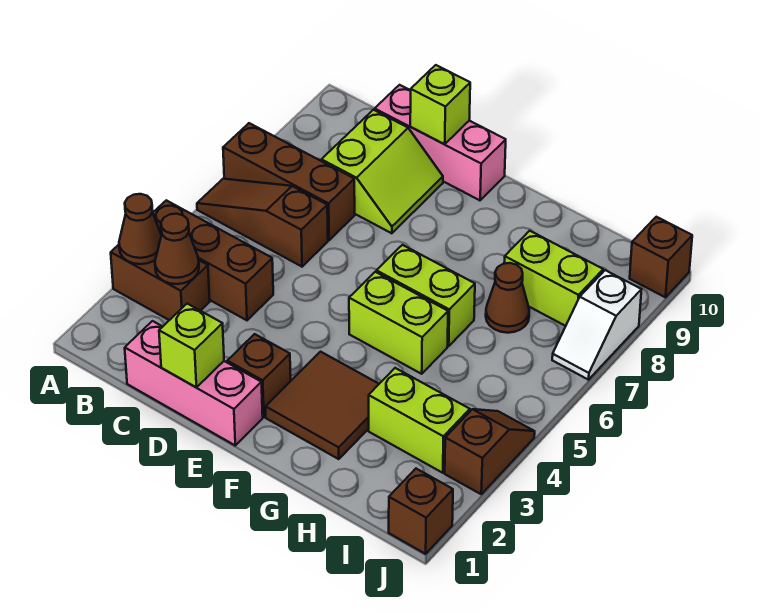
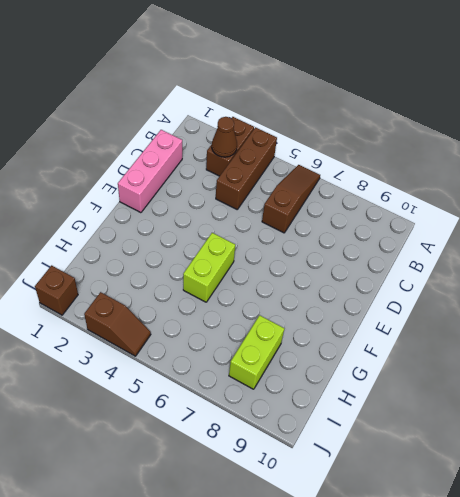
none -> brown brick A7:C7 level 1
none -> lime slope C8:D9 level 1 top C
none -> pink brick C10:E10 level 1

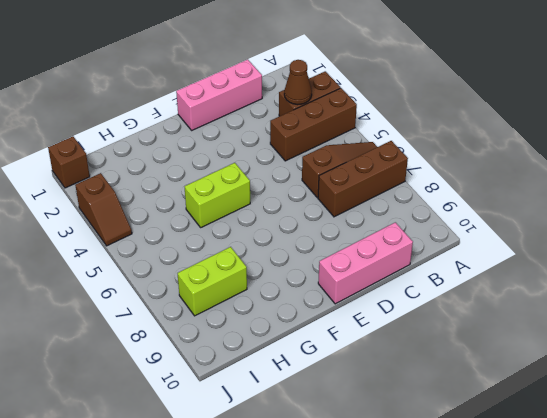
none -> lime slope C8:D9 level 1 top C
none -> brown brick E2 level 1
none -> brown tile F2:G3 level 1

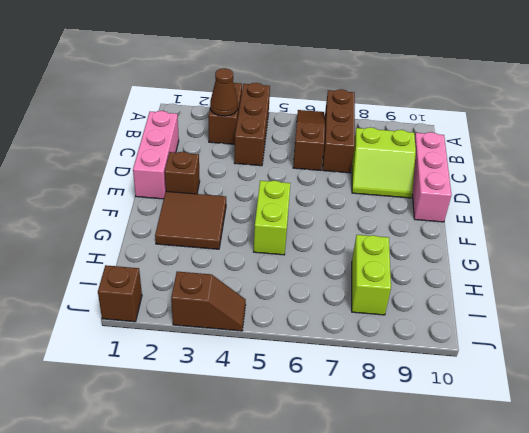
none -> lime brick F6:G6 level 1
none -> lime brick H3:I3 level 1
none -> brown cone H7 level 1

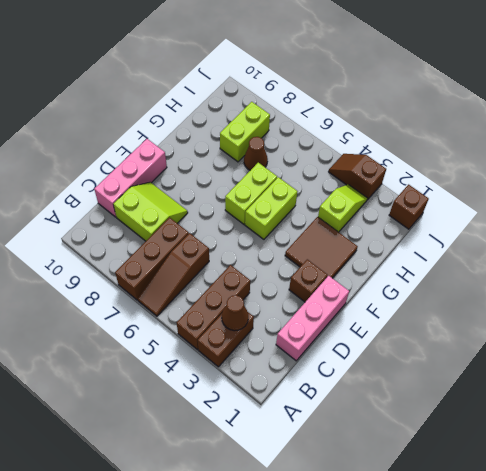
lime slope H3:I3 level 1 top H -> lime brick H3:I3 level 1
none -> white slope J7:J8 level 1 top 8
none -> brown brick J10 level 1
none -> brown cone A3 level 2

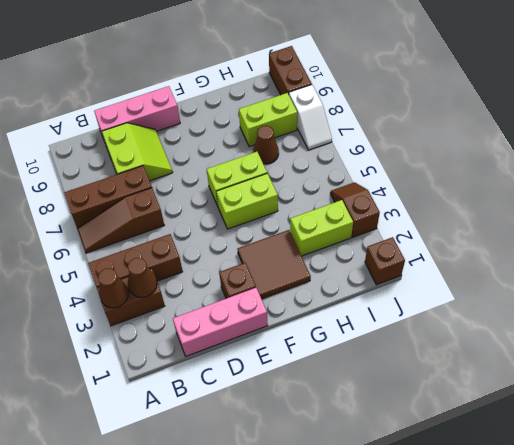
brown brick J9:J10 level 1 -> brown brick J10 level 1
none -> lime brick D1 level 2
none -> lime brick D10 level 2

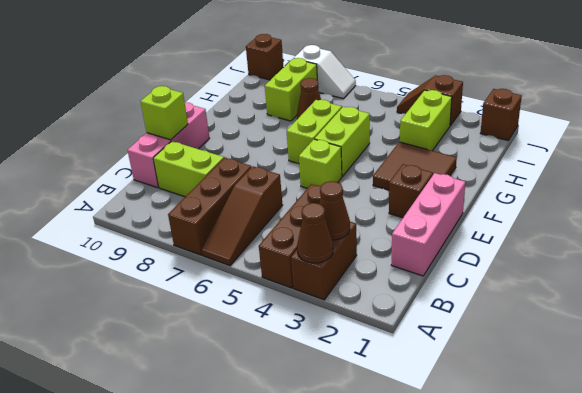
lime brick E5 level 1 -> lime brick D1 level 2

